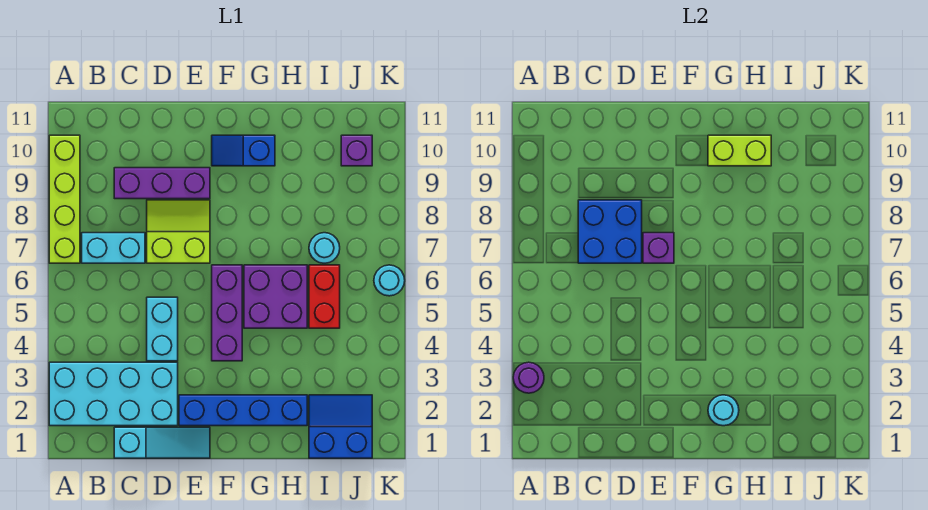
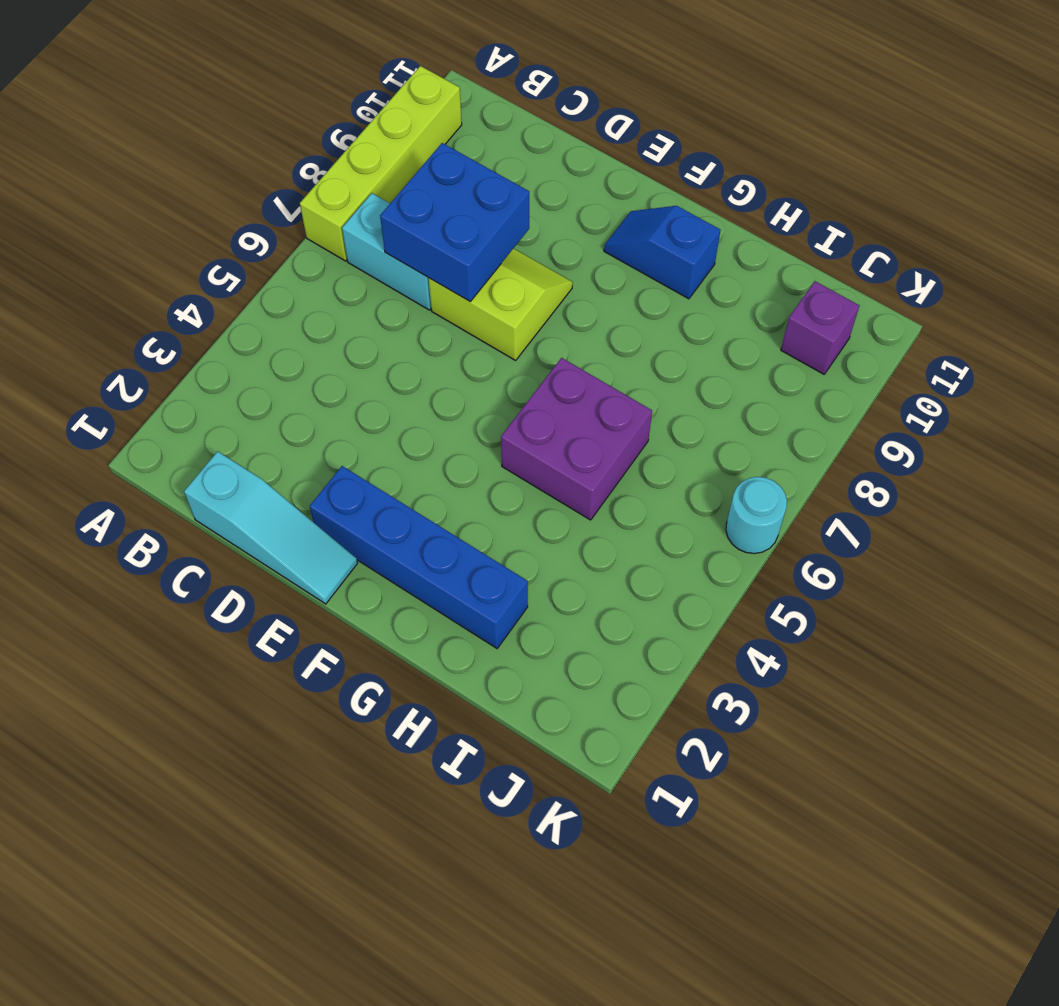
none -> cyan brick A2:D3 level 1
none -> purple brick C9:E9 level 1
none -> cyan brick D4:D5 level 1

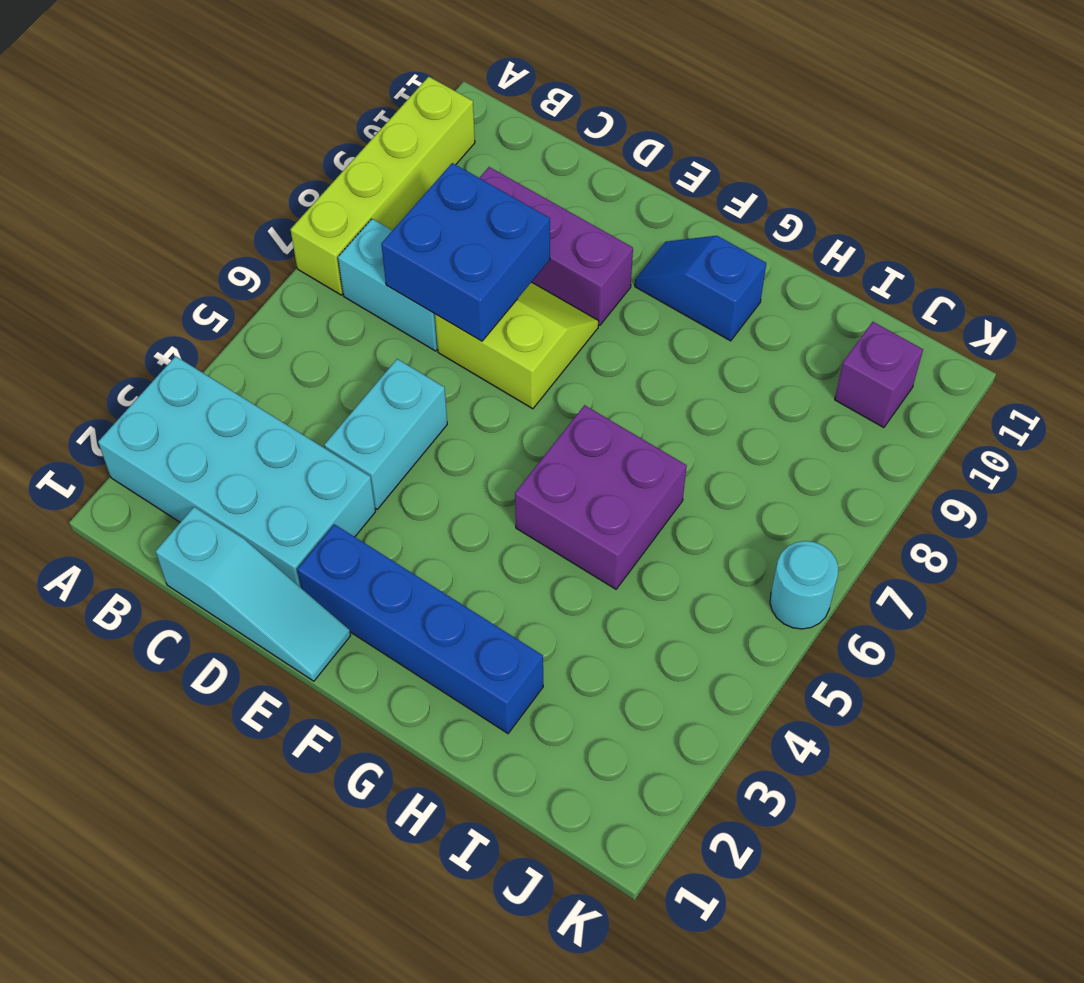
none -> purple brick F4:F6 level 1
none -> blue slope I1:J2 level 1 top 1
none -> red brick I5:I6 level 1

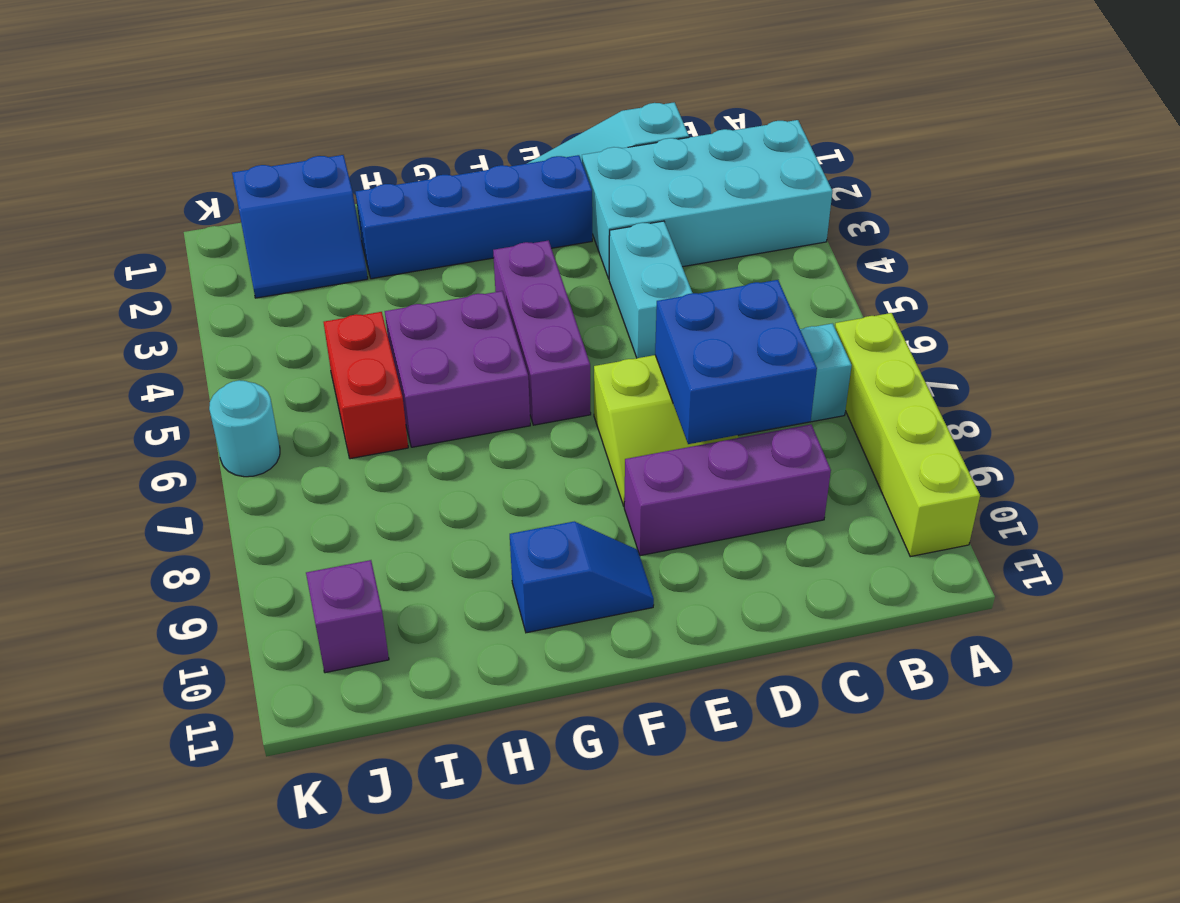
none -> cyan round brick I7 level 1
none -> purple round brick A3 level 2
none -> purple brick E7 level 2

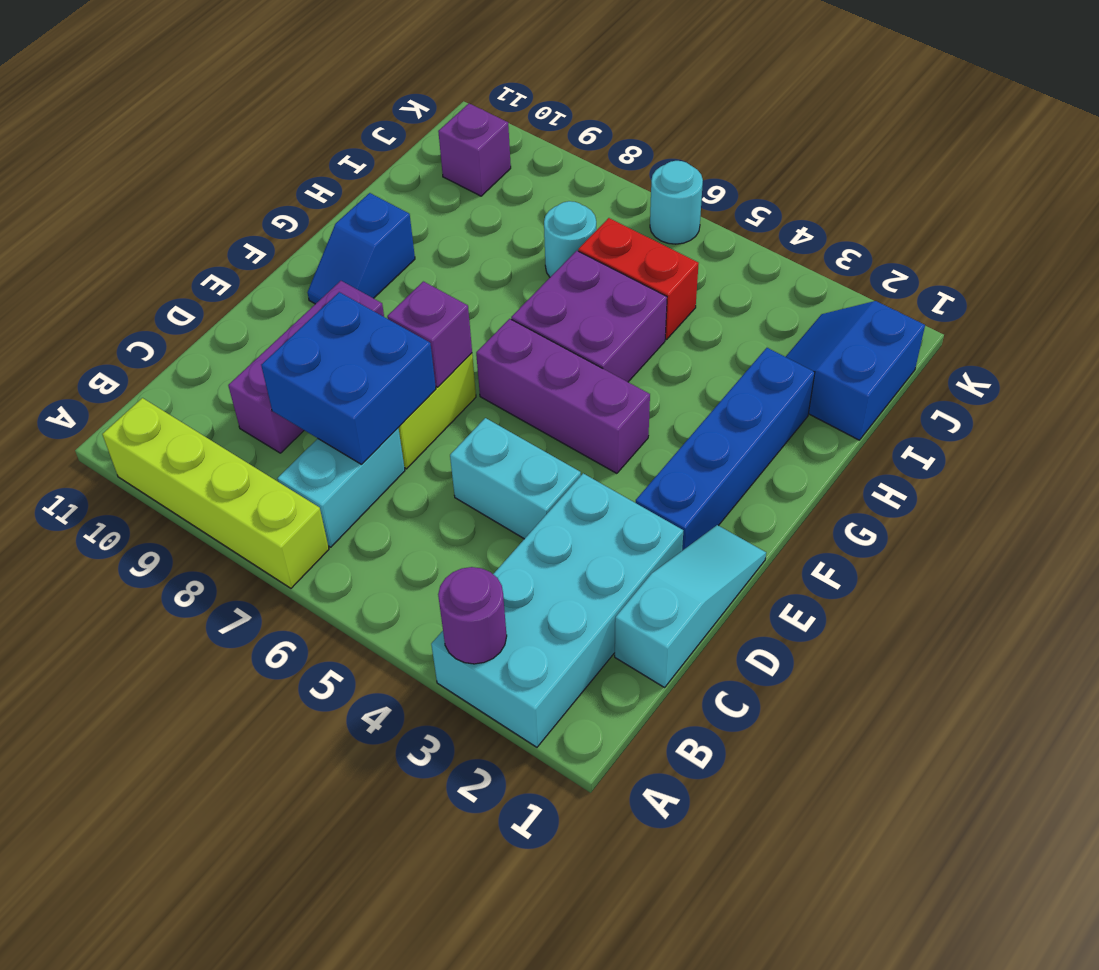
none -> cyan round brick G2 level 2
none -> lime brick G10:H10 level 2

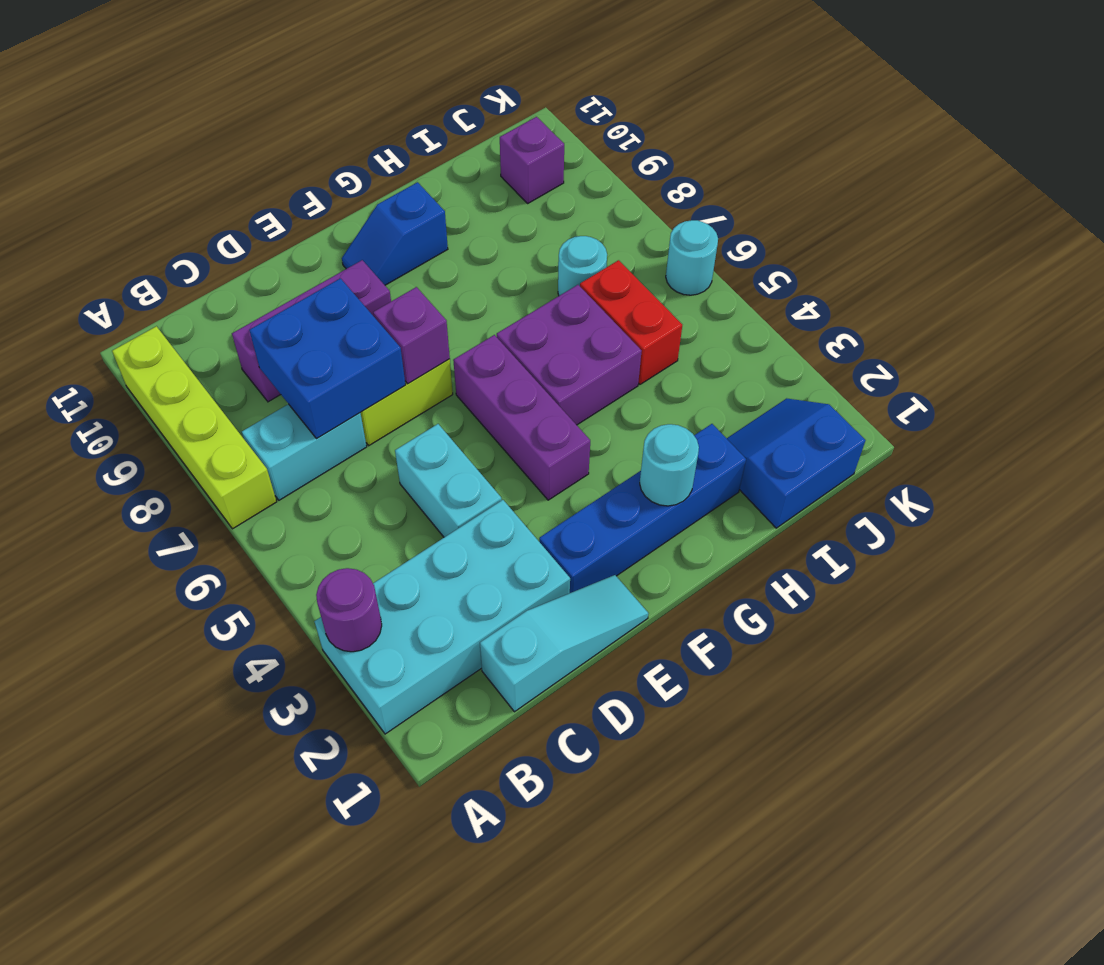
none -> lime brick G10:H10 level 2

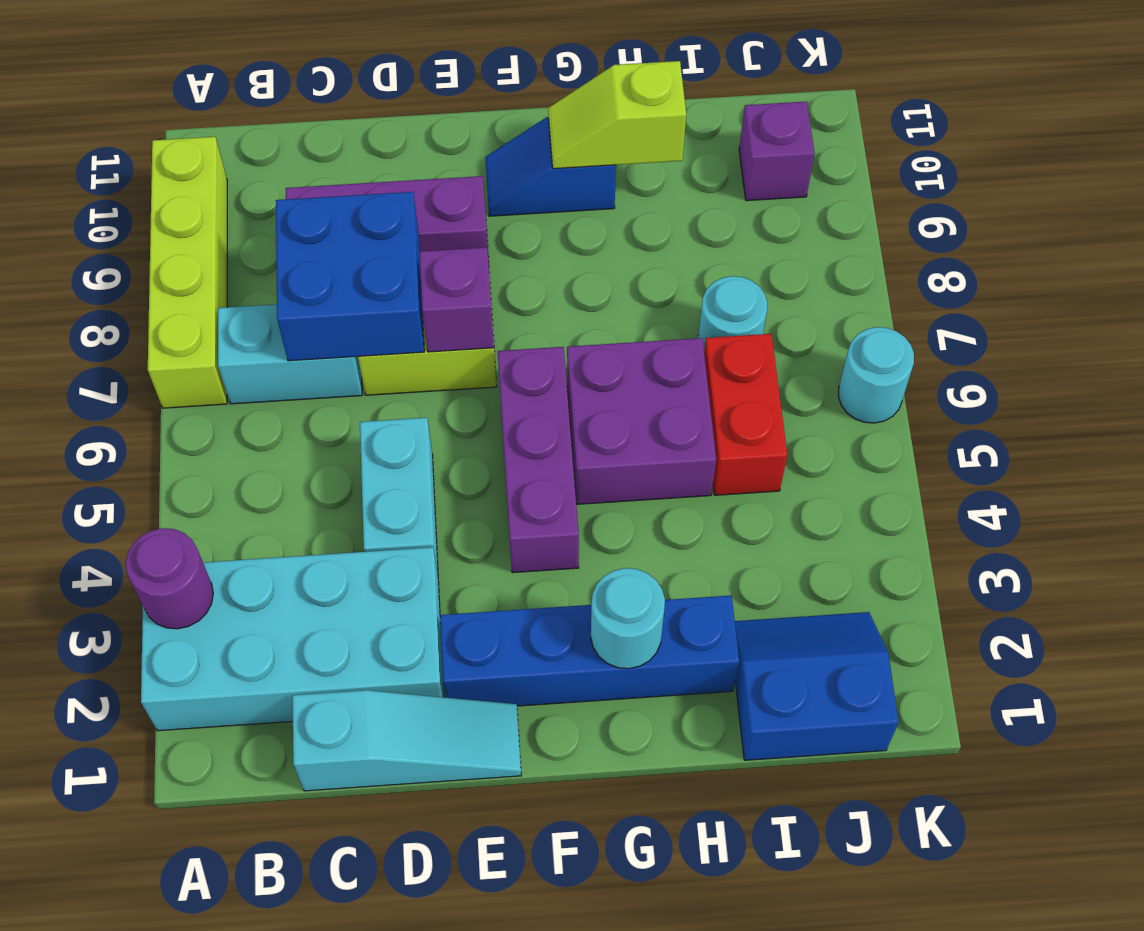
lime slope G10:H10 level 2 top H -> lime brick G10:H10 level 2

